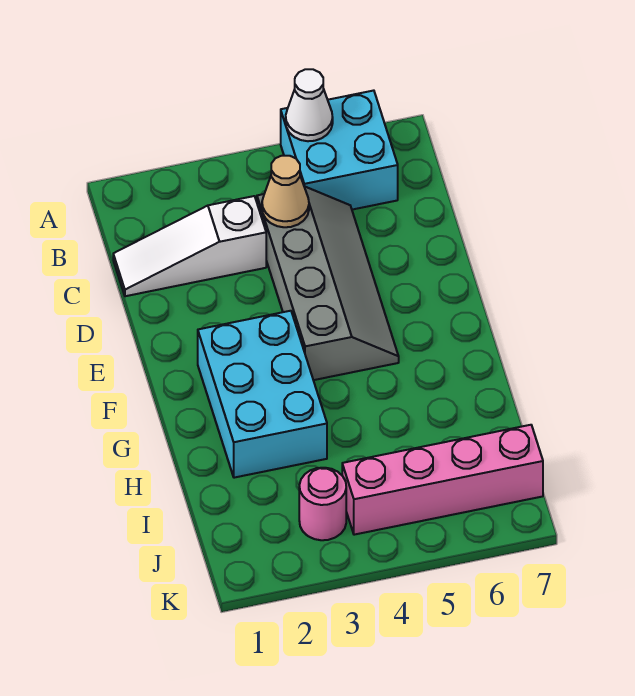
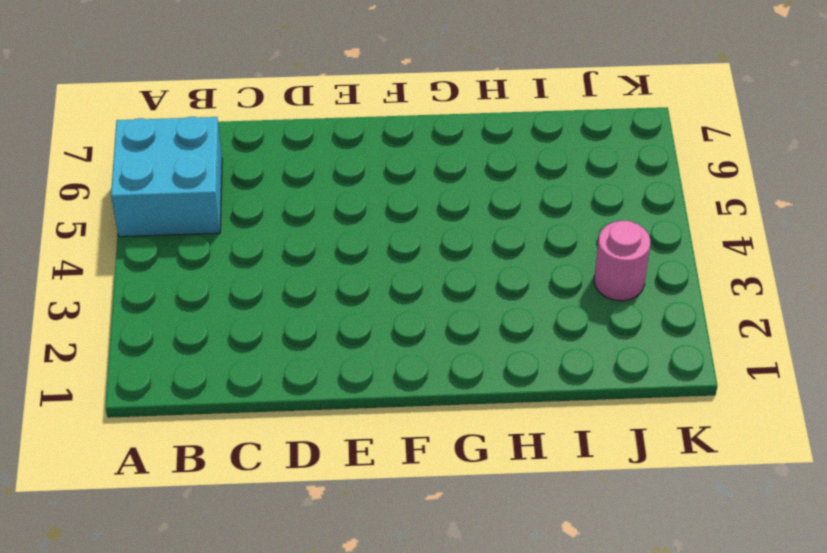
none -> white slope C1:C3 level 1 top 3
none -> grey slope C4:F5 level 1 top 4

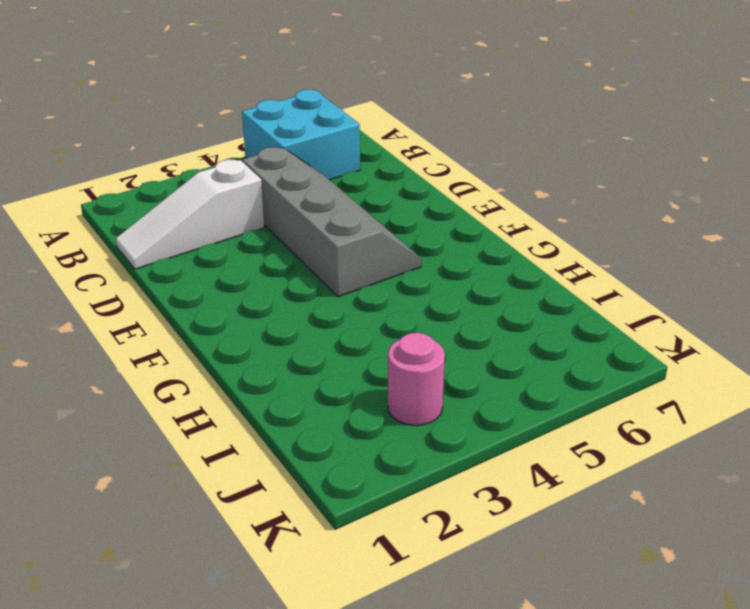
none -> cyan brick F2:H3 level 1
none -> pink brick J4:J7 level 1

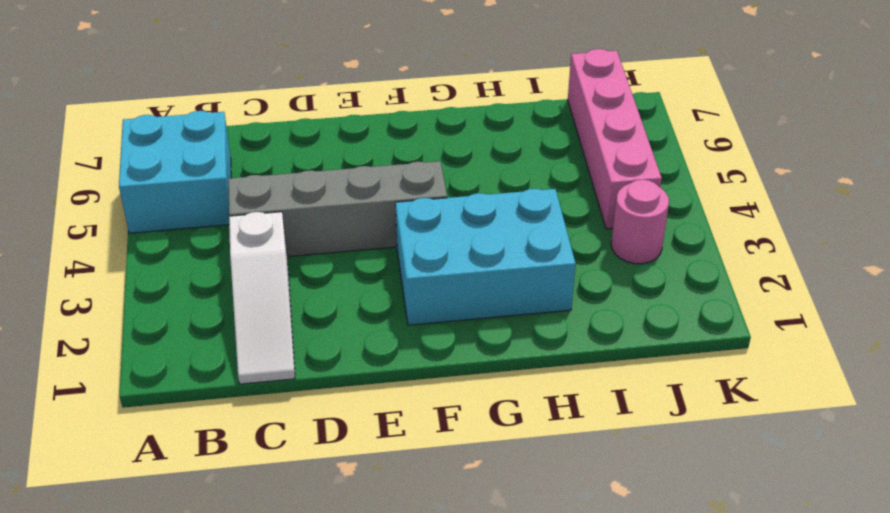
none -> white cone A5 level 2
none -> tan cone C4 level 2

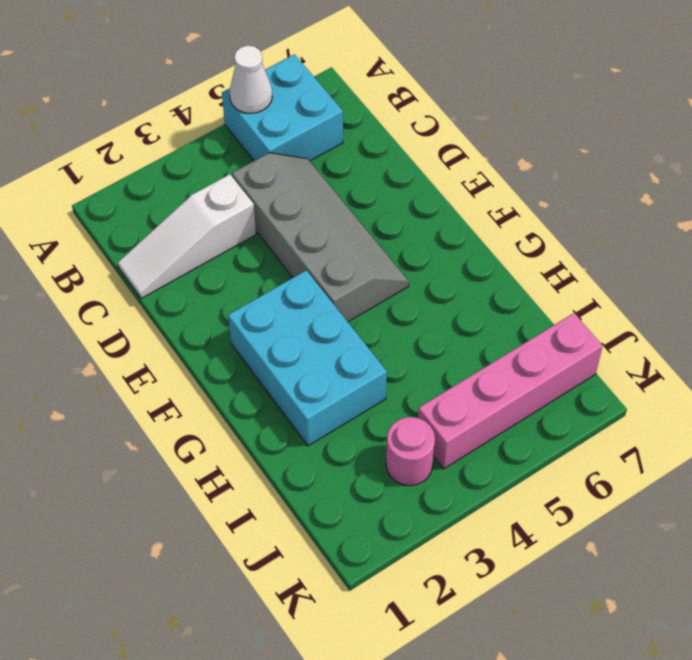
none -> tan cone C4 level 2

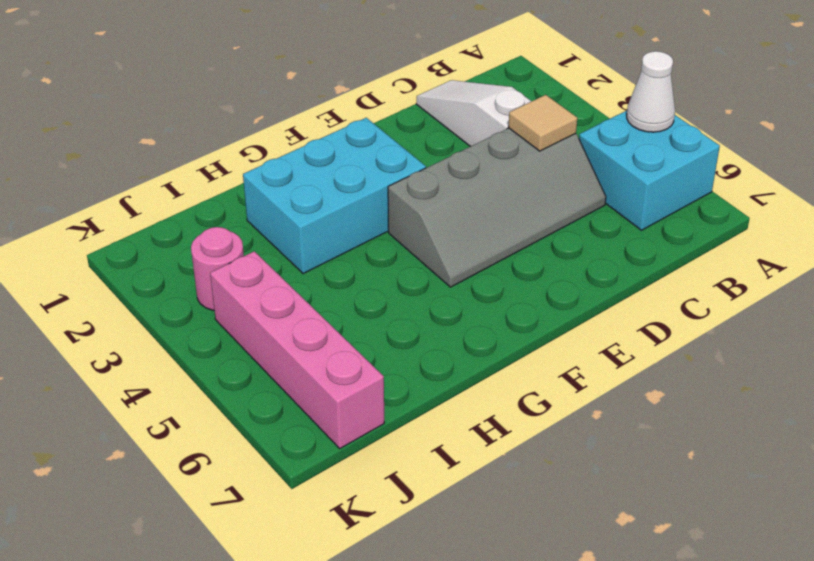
tan tile C4 level 2 -> tan cone C4 level 2

